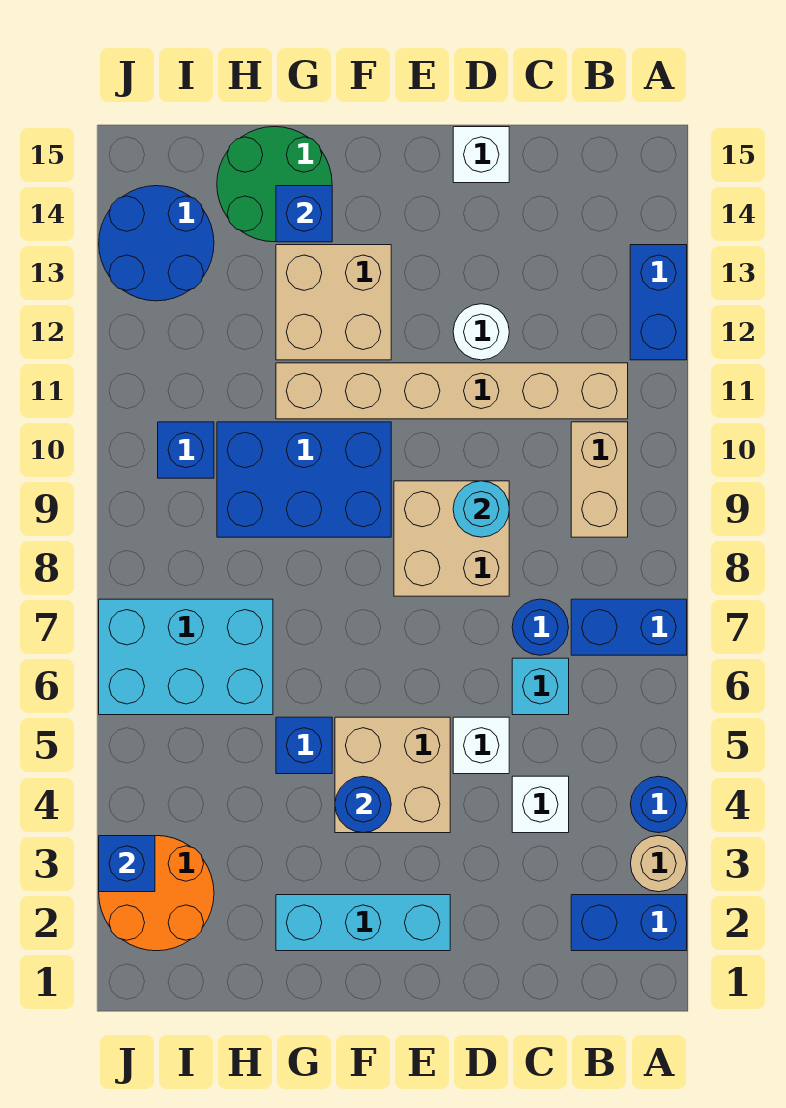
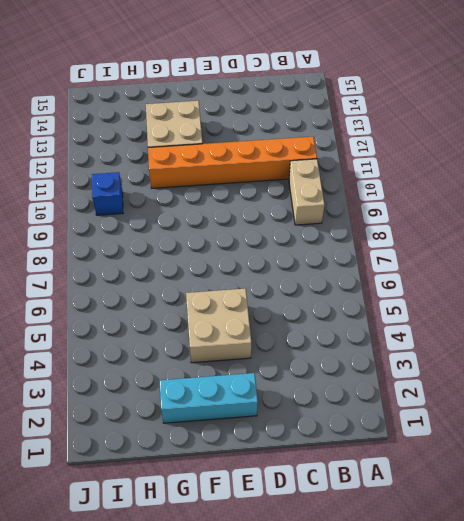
orange brick B11:G11 level 1 -> tan brick B11:G11 level 1
none -> blue brick A2:B2 level 1
none -> tan round brick A3 level 1
none -> blue round brick A4 level 1

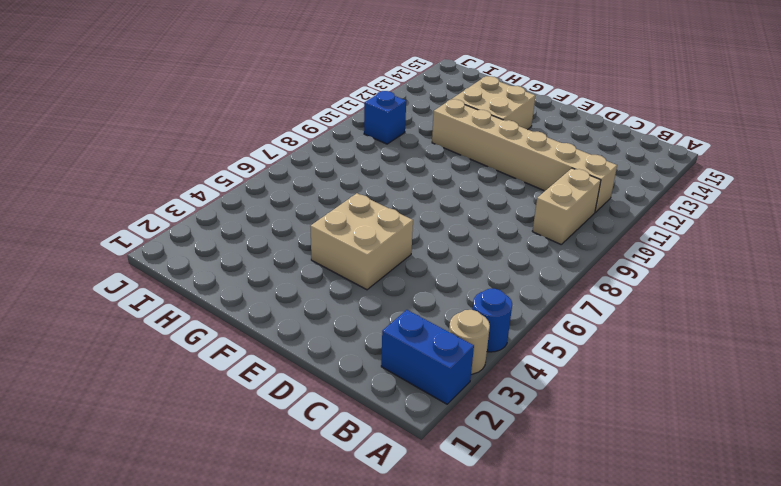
none -> blue brick A7:B7 level 1
none -> blue brick A12:A13 level 1
none -> white brick C4 level 1

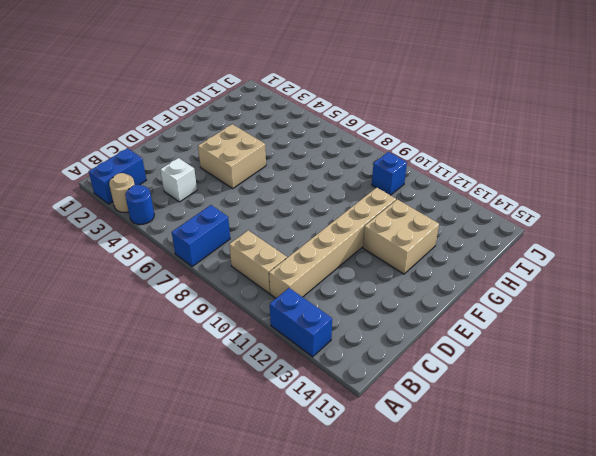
none -> cyan brick C6 level 1
none -> blue round brick C7 level 1
none -> white brick D5 level 1

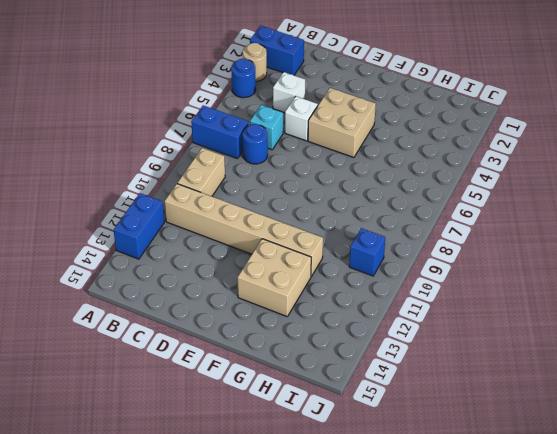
none -> tan brick D8:E9 level 1
none -> white round brick D12 level 1
none -> white brick D15 level 1

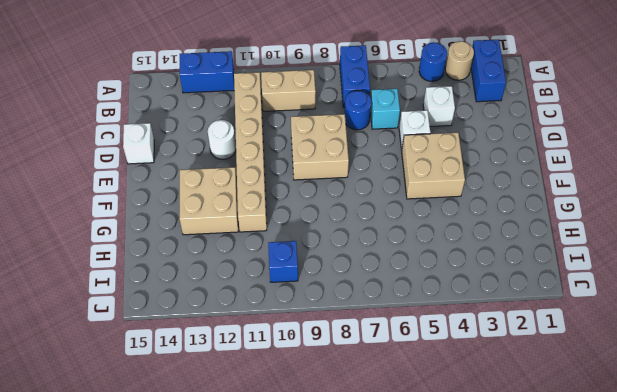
none -> cyan brick E2:G2 level 1
none -> blue brick F9:H10 level 1
none -> blue brick G5 level 1

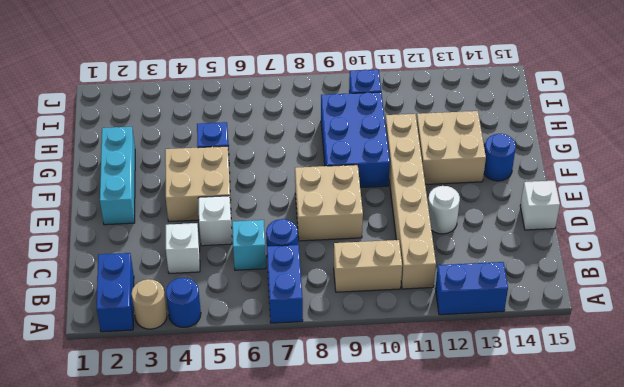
blue round brick F14 level 1 -> blue round brick F4 level 2
none -> green round brick G14:H15 level 1
none -> cyan brick H6:J7 level 1
none -> orange round brick I2:J3 level 1

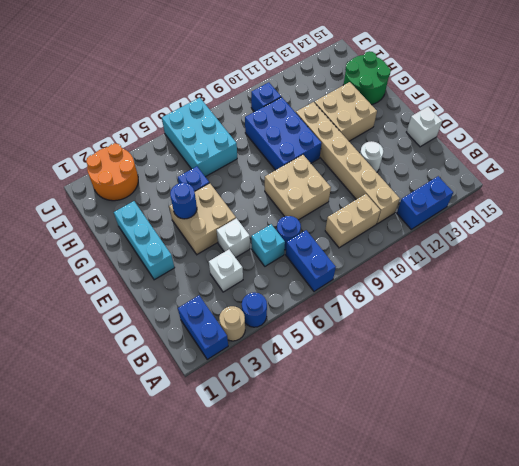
none -> blue round brick I13:J14 level 1
none -> cyan round brick D9 level 2
none -> blue brick G14 level 2

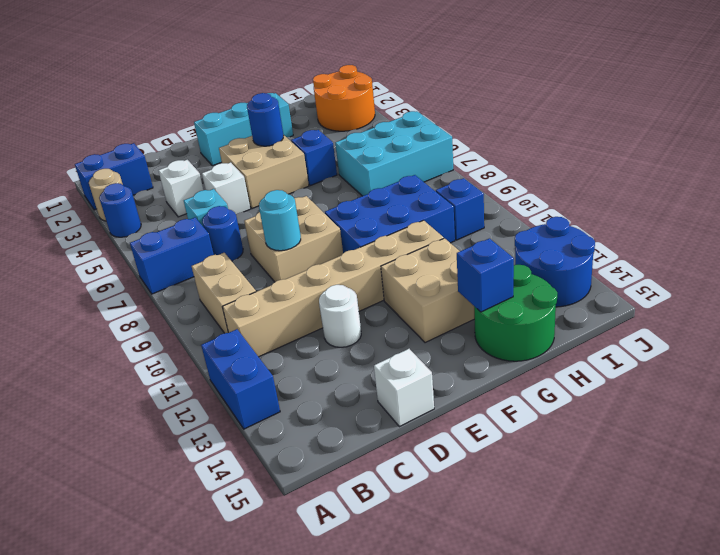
none -> blue brick J3 level 2

